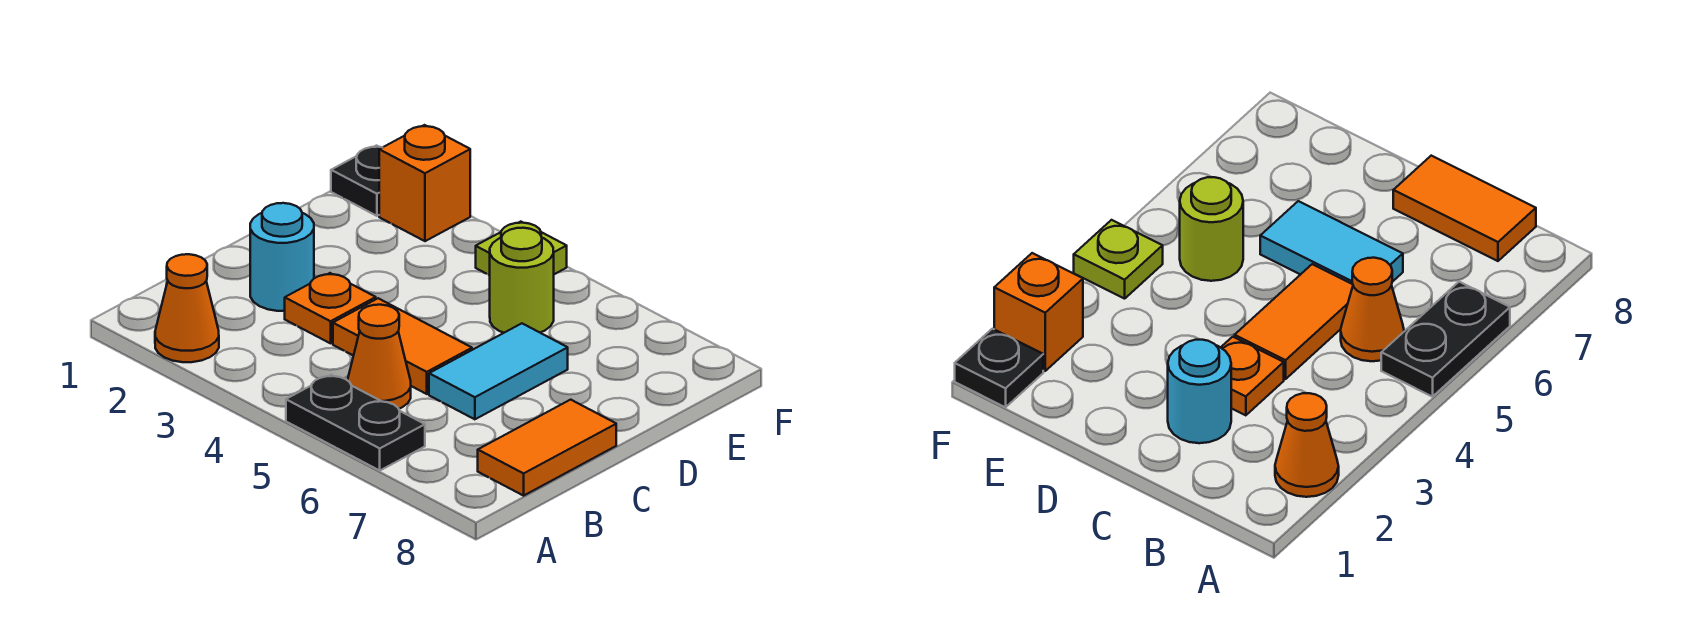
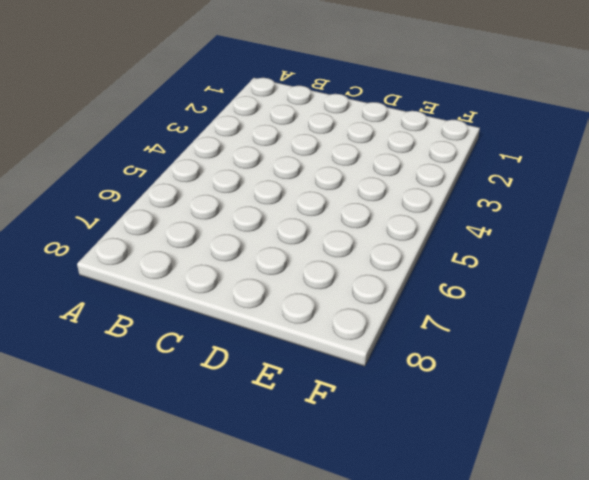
none -> orange cone A2 level 1
none -> black plate A5:A6 level 1
none -> orange cone B5 level 1

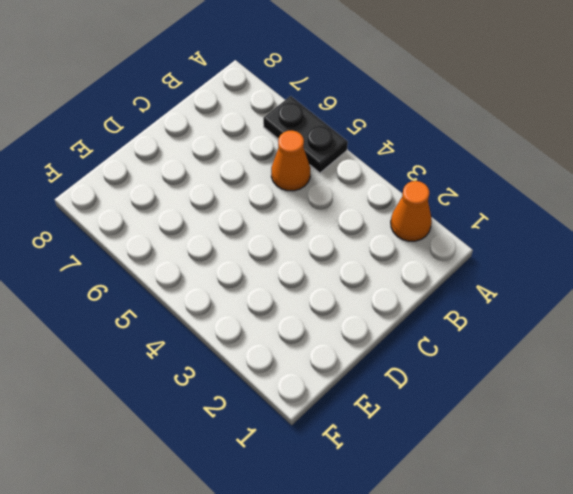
none -> orange tile B8:C8 level 1
none -> cyan round brick C2 level 1
none -> orange plate C3 level 1

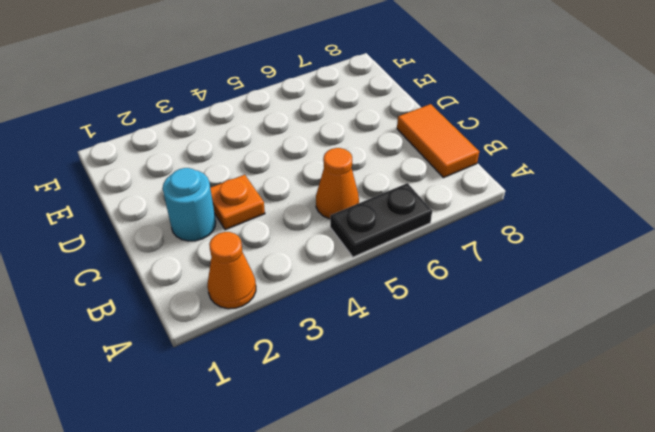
none -> orange tile C4:C5 level 1
none -> cyan tile C6:D6 level 1
none -> lime round brick E5 level 1

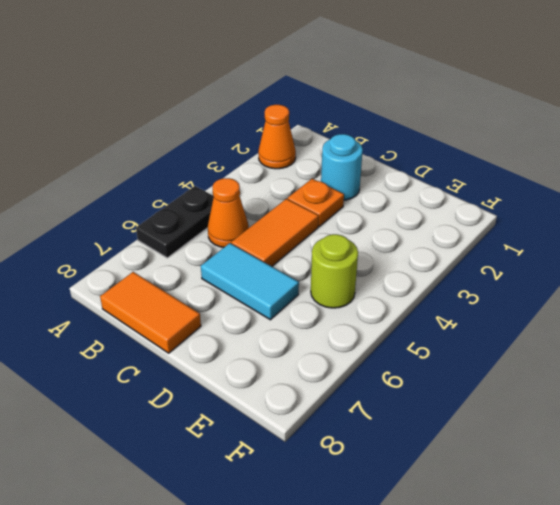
none -> black plate F1 level 1
none -> orange brick F2 level 1
none -> lime plate F4 level 1

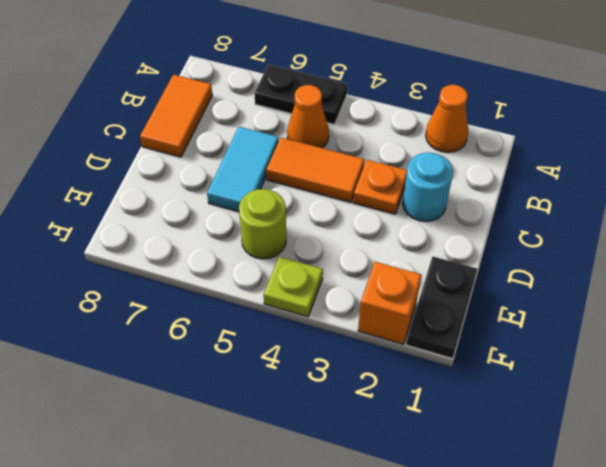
black plate E1:F1 level 1 -> black plate F1 level 1

